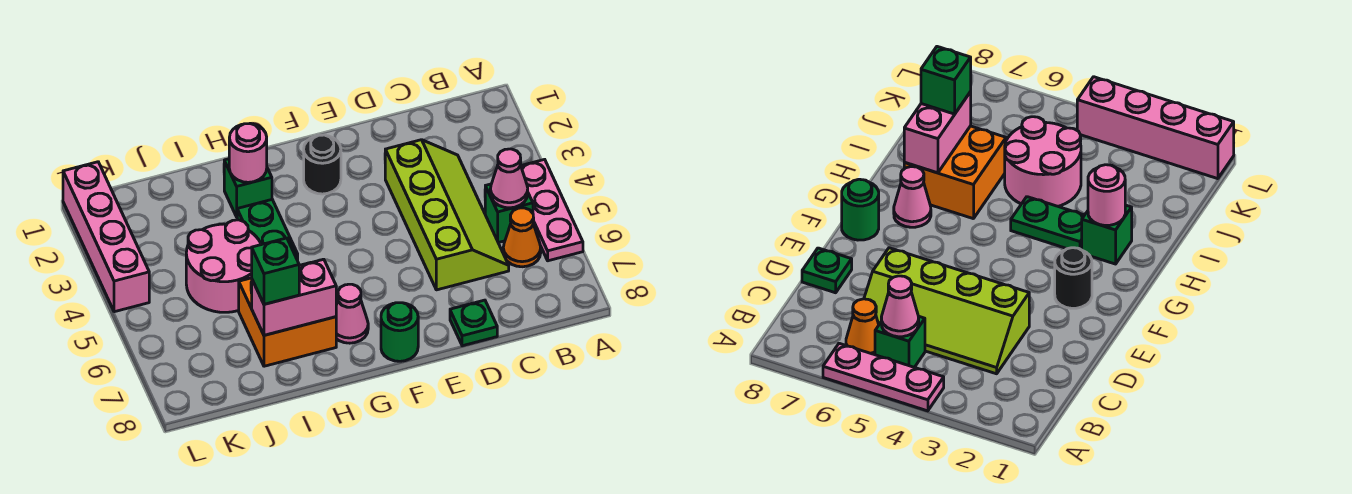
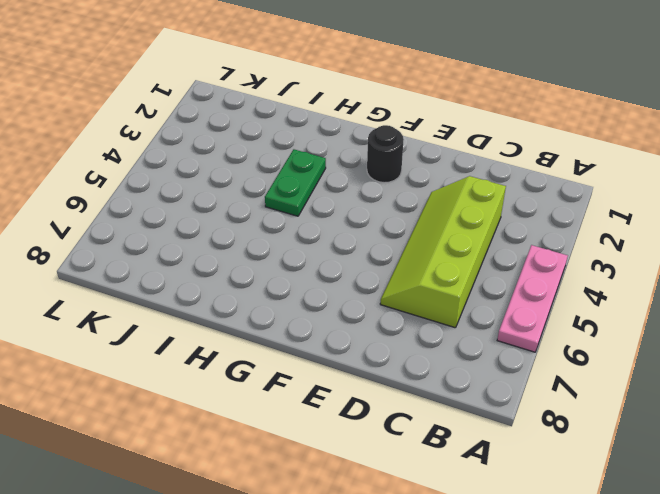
lime slope C3:D6 level 1 top C -> lime slope C3:D6 level 1 top D
none -> green brick B5 level 1
none -> orange cone B6 level 1
none -> green plate D8 level 1

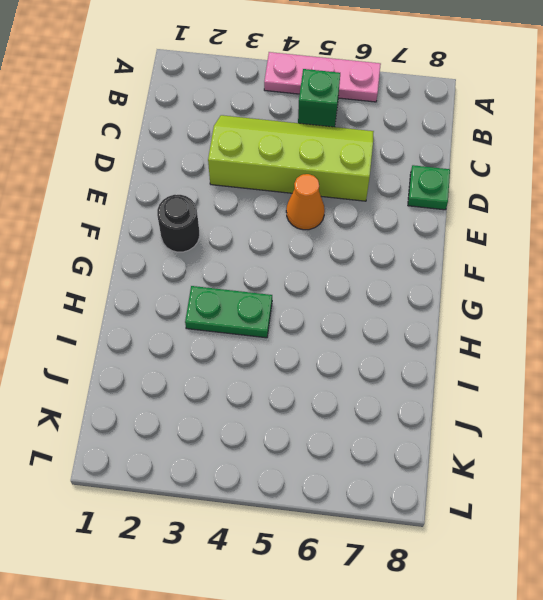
orange cone E5 level 1 -> orange cone B6 level 1
none -> green round brick F8 level 1
none -> pink cone G7 level 1
none -> green brick H2 level 1

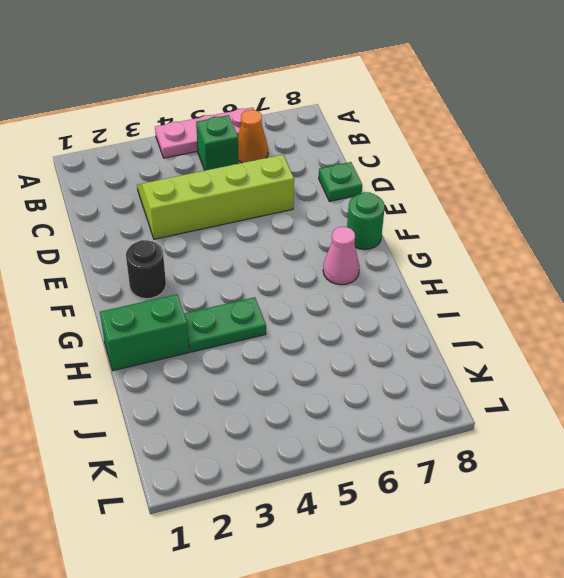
green brick H1:H2 level 1 -> green brick H2 level 1
none -> orange brick H6:I7 level 1
none -> pink round brick I4:J5 level 1
none -> pink brick L1:L4 level 1

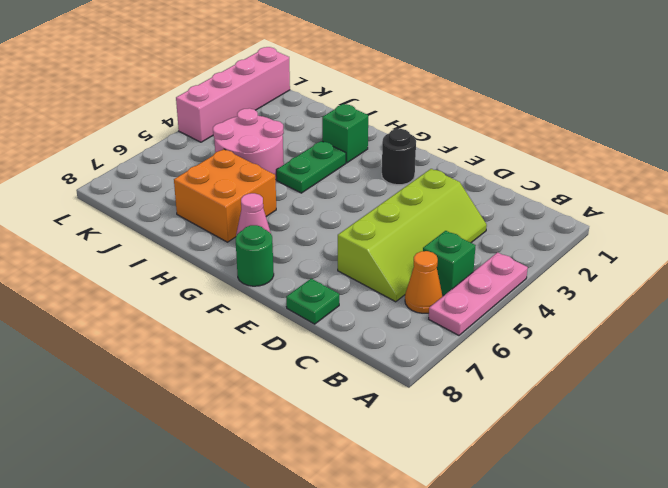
none -> pink cone B5 level 2
none -> pink round brick H2 level 2
none -> pink brick H7:I7 level 2

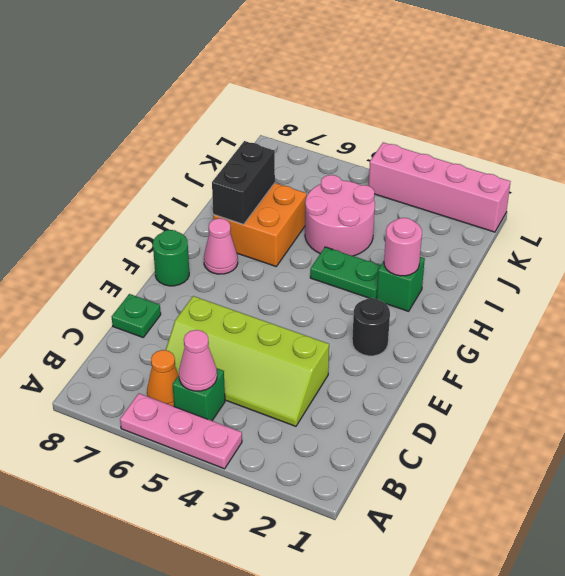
black brick H7:I7 level 2 -> pink brick H7:I7 level 2
none -> green brick I7 level 3

